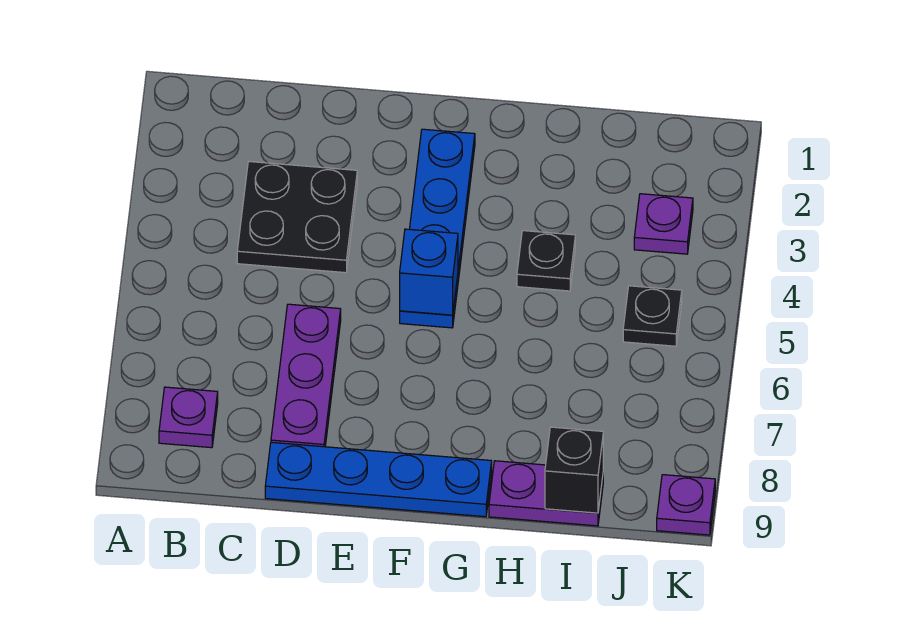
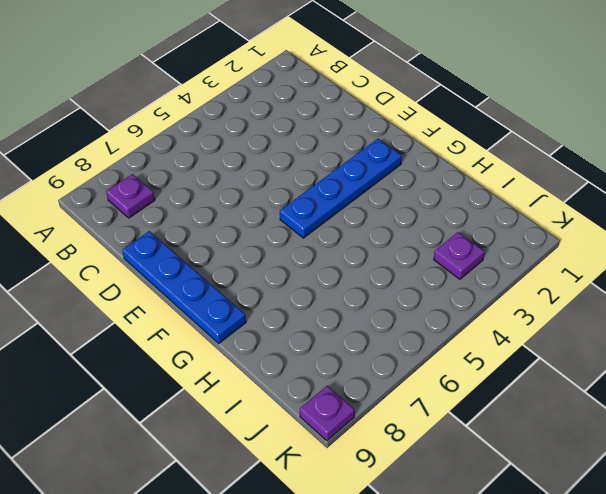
none -> black plate C3:D4 level 1
none -> purple plate D6:D8 level 1
none -> black plate H4 level 1

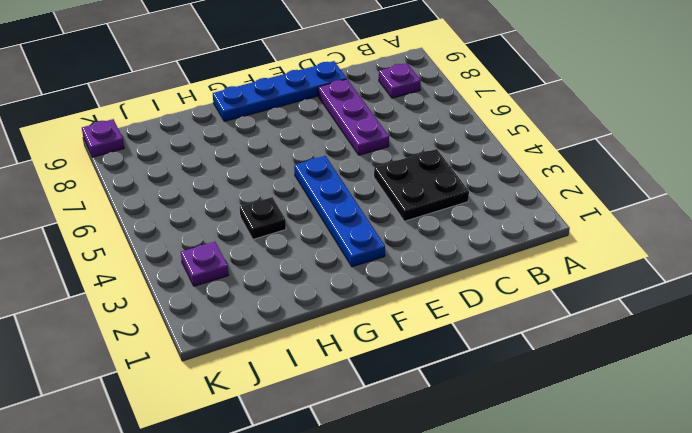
none -> purple plate H9:I9 level 1
none -> black plate J5 level 1
none -> blue brick F5 level 2

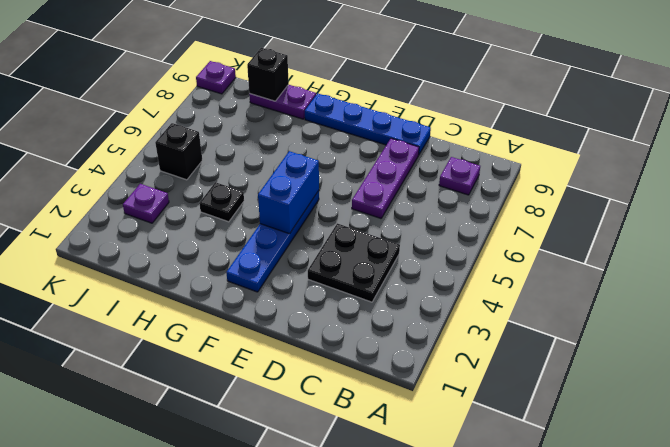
blue brick F4:F5 level 2 -> blue brick F5 level 2
black brick J5 level 1 -> black plate J5 level 1

